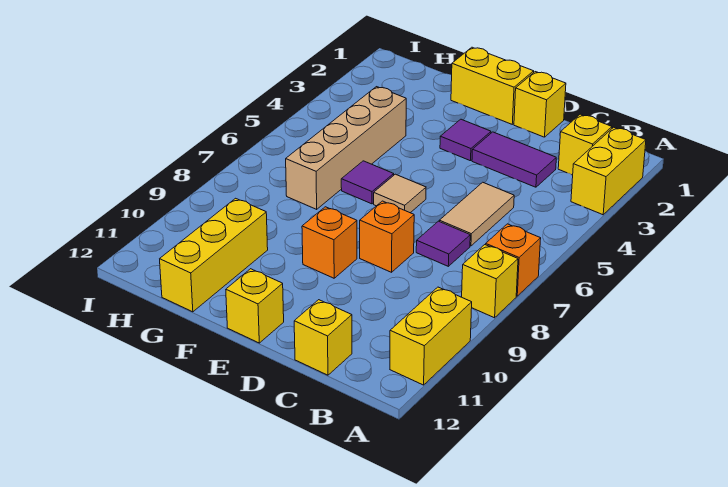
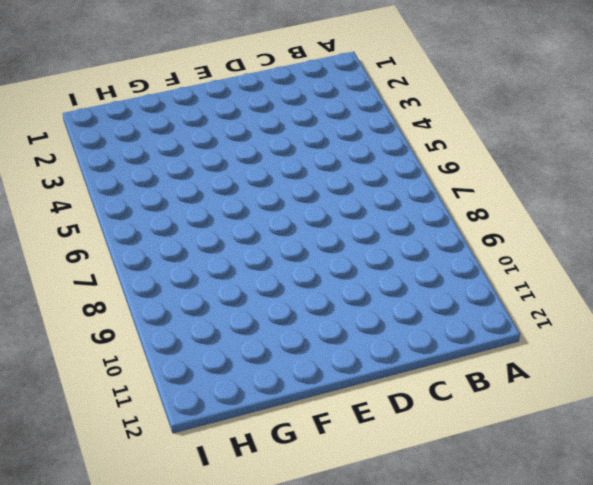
none -> yellow brick A2:A3 level 1
none -> orange brick A7 level 1
none -> yellow brick A8 level 1

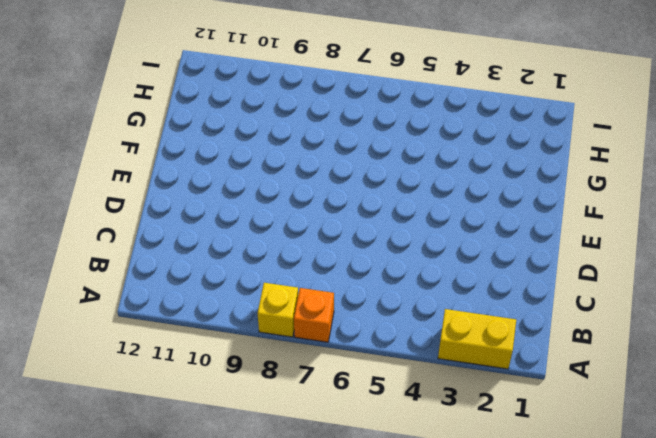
none -> yellow brick A10:A11 level 1
none -> yellow brick B2 level 1
none -> purple tile C3:D3 level 1

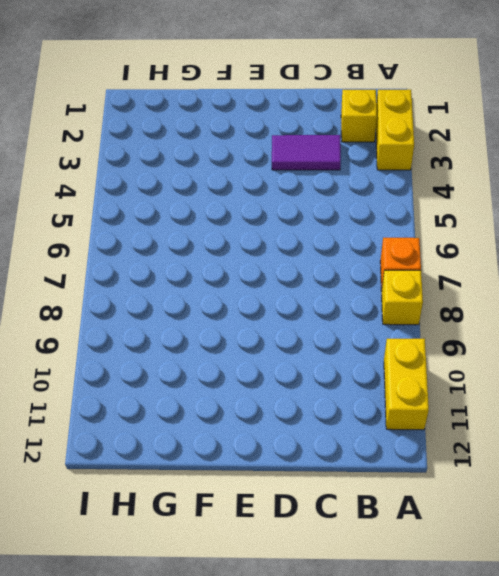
none -> tan tile C5:C6 level 1
none -> purple tile C7 level 1
none -> yellow brick C12 level 1

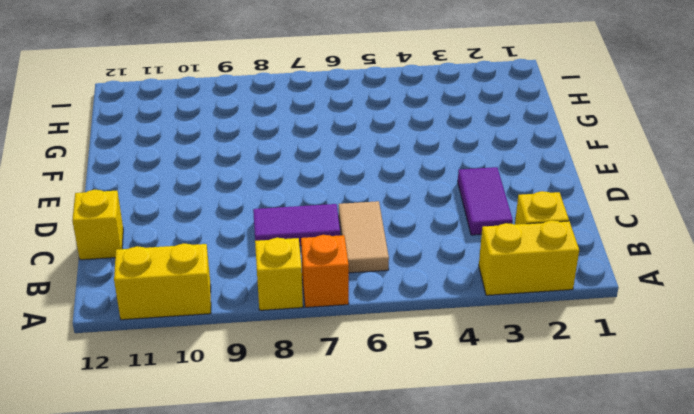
tan tile B6:C6 level 1 -> tan tile C5:C6 level 1
purple tile C7:C8 level 1 -> purple tile C7 level 1
none -> yellow brick D1 level 1
none -> orange brick D8 level 1
none -> yellow brick E1:F1 level 1

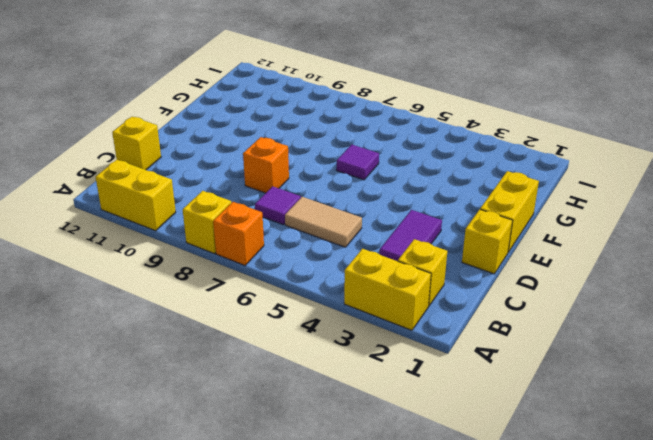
none -> purple tile E3 level 1
none -> tan tile E6 level 1
none -> orange brick E9 level 1

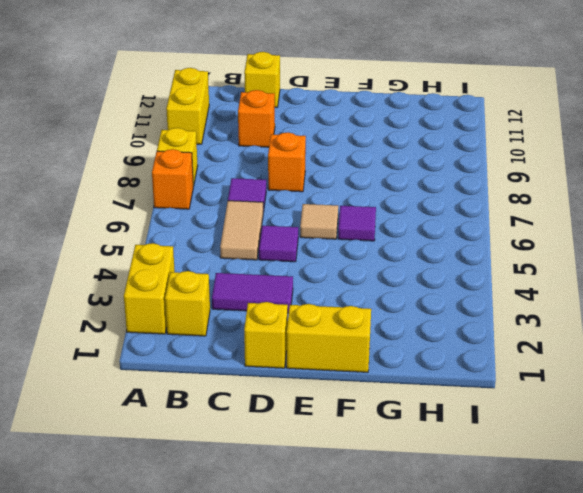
orange brick C10 level 1 -> orange brick E9 level 1
purple tile D5 level 1 -> purple tile E3 level 1
none -> yellow brick E12 level 1
none -> tan brick G4:G7 level 1
none -> yellow brick G10:G12 level 1

